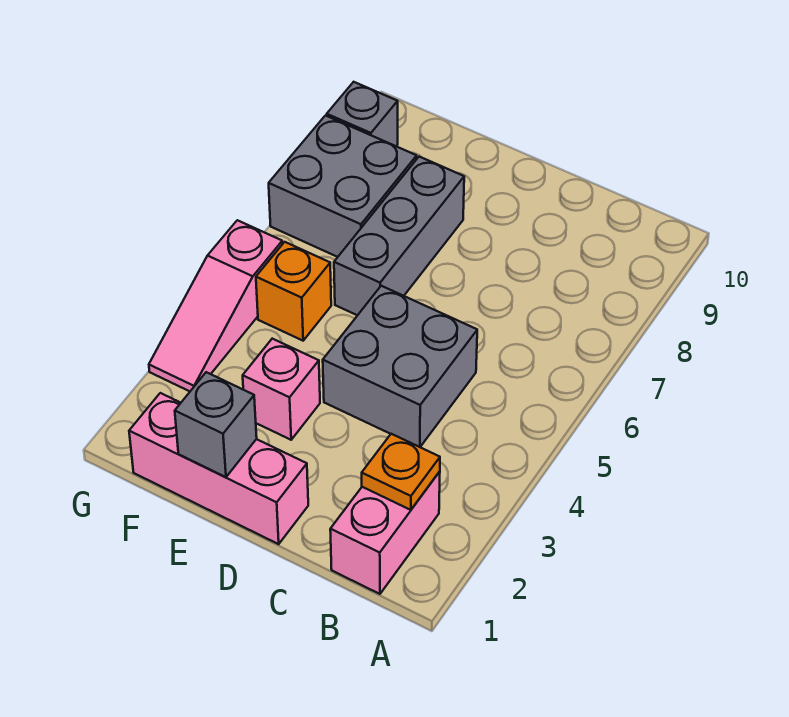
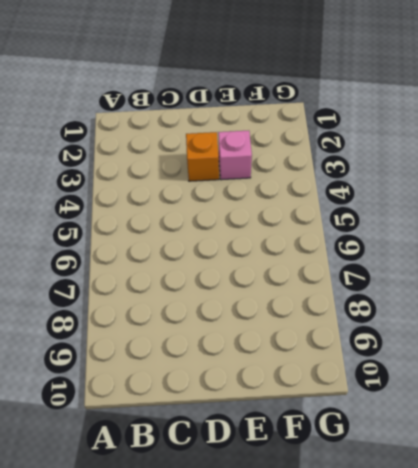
orange brick D3 level 1 -> orange brick F5 level 1
none -> pink brick B1:B2 level 1
none -> grey brick C4:D5 level 1

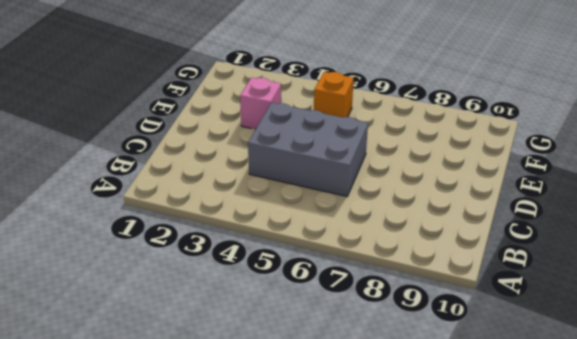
grey brick C4:D6 level 1 -> grey brick C4:D5 level 1
none -> pink brick B1:B2 level 1
none -> pink brick D1:F1 level 1

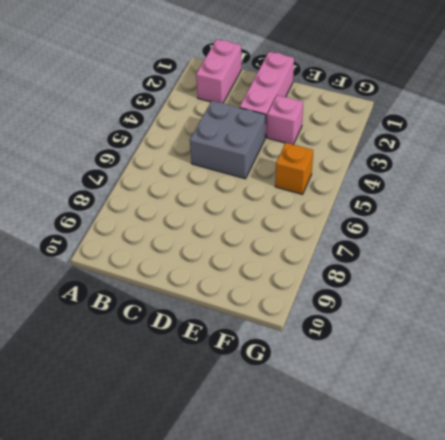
pink brick D1:D3 level 1 -> pink brick D1:F1 level 1
none -> grey brick E6:E8 level 1
none -> grey brick F7:G8 level 1

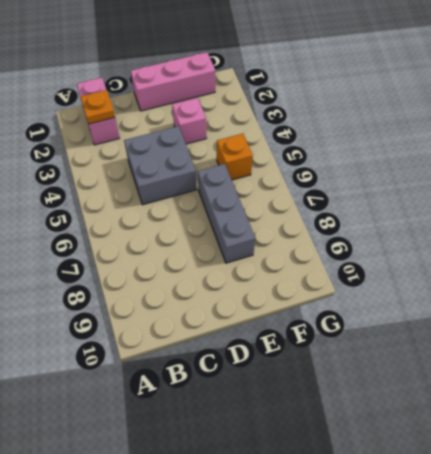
none -> grey brick F7:G8 level 1
none -> pink slope G3:G5 level 1 top 5

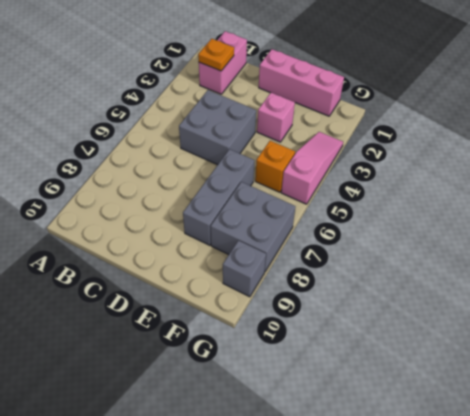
none -> grey brick E1 level 2

